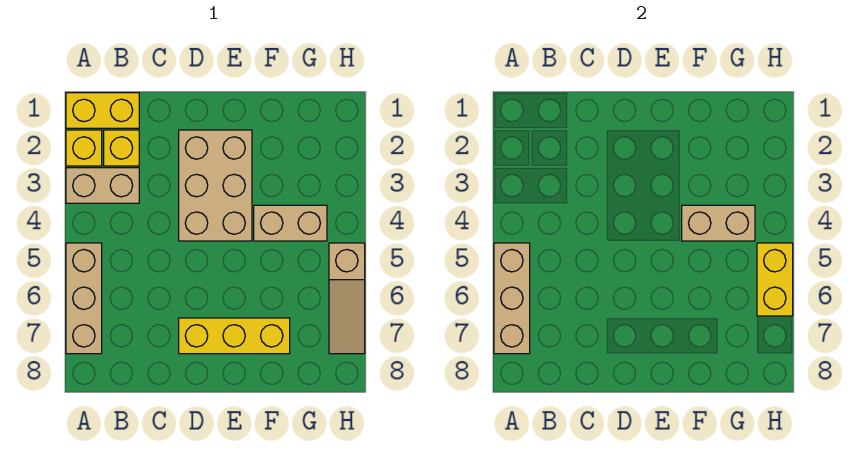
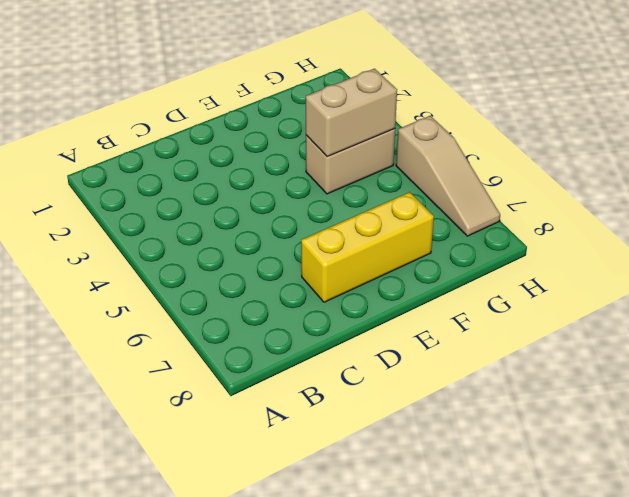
none -> yellow brick A1:B1 level 1
none -> yellow brick A2 level 1
none -> tan brick A3:B3 level 1

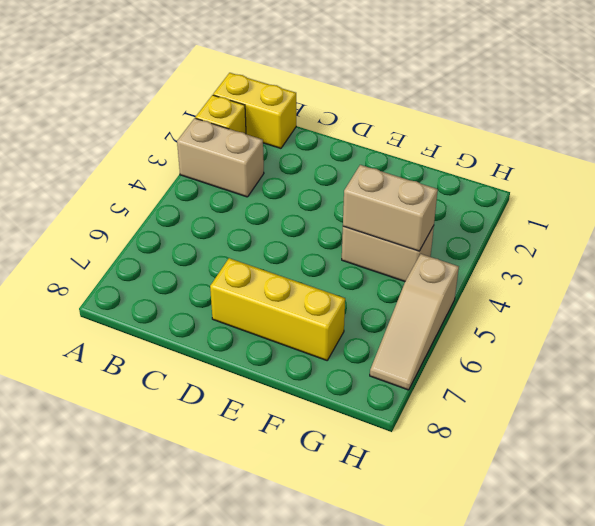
none -> tan brick A5:A7 level 1
none -> yellow brick B2 level 1
none -> tan brick D2:E4 level 1

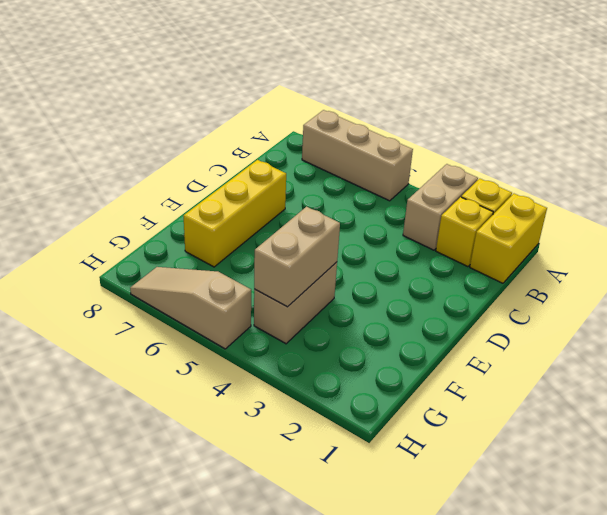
none -> tan brick D2:E4 level 1
none -> tan brick A5:A7 level 2
none -> yellow brick H5:H6 level 2

